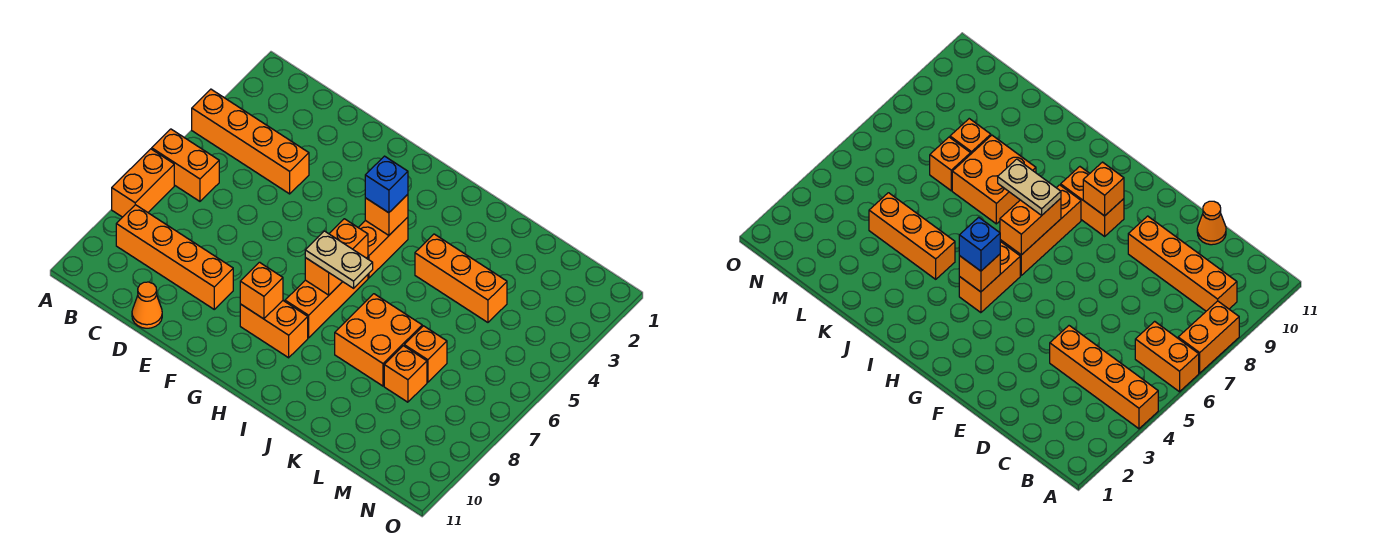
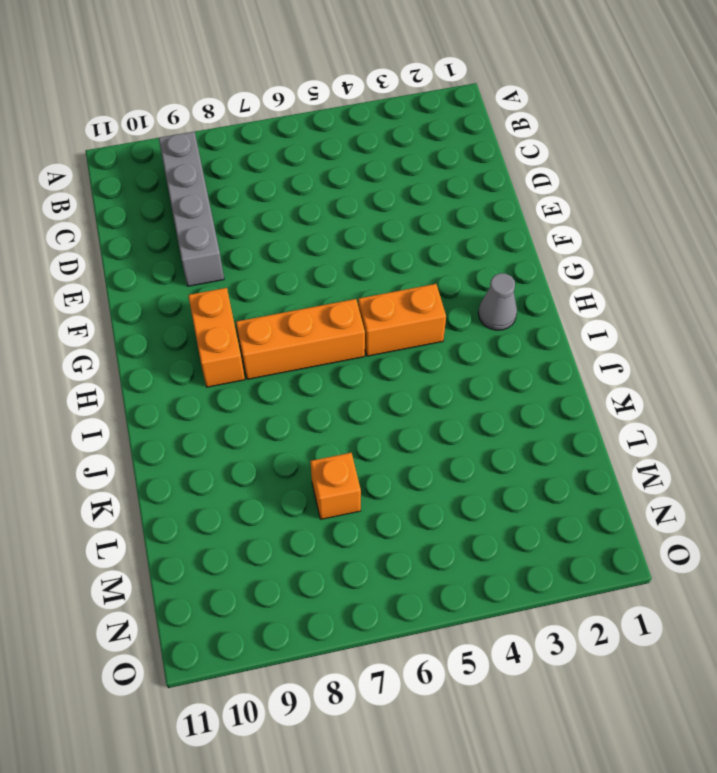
grey brick B9:E9 level 1 -> orange brick B9:E9 level 1
grey cone H2 level 1 -> none
none -> orange brick A4:D4 level 1
none -> orange brick A6:B6 level 1
none -> orange brick A7:A8 level 1

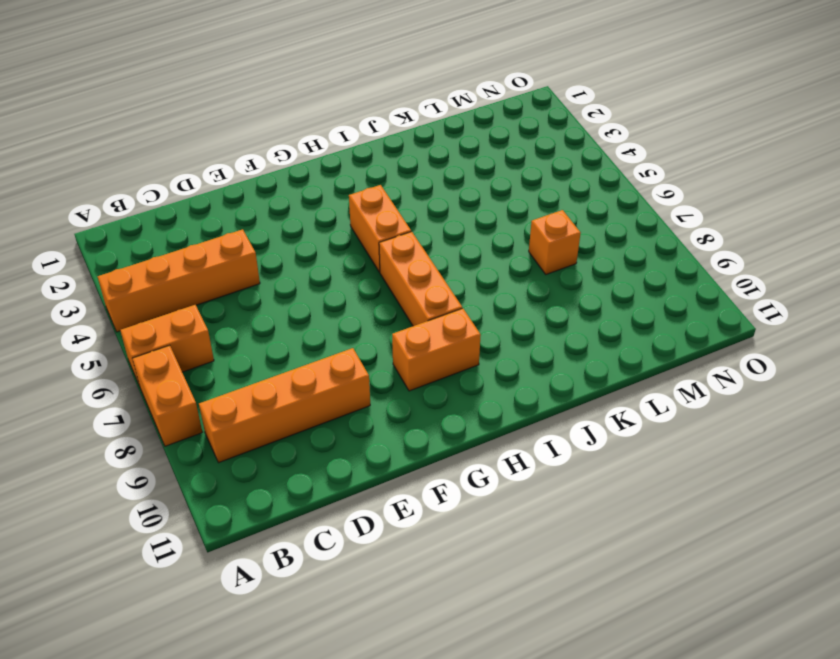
none -> orange cone D11 level 1
none -> orange brick J4:L4 level 1
none -> orange brick J7:K8 level 1

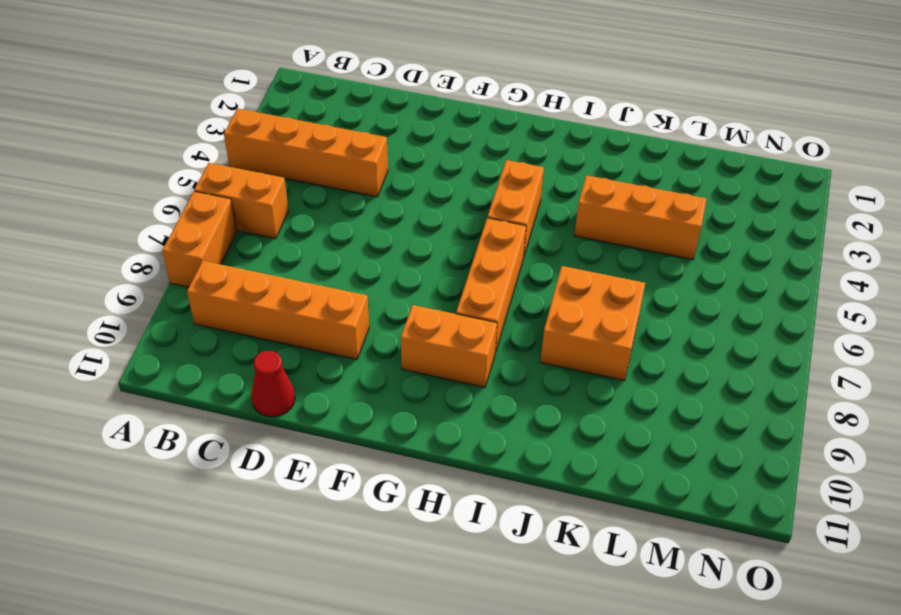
red cone D11 level 1 -> orange cone D11 level 1
none -> orange brick L7 level 1
none -> orange brick L8 level 1
none -> orange brick G9 level 2

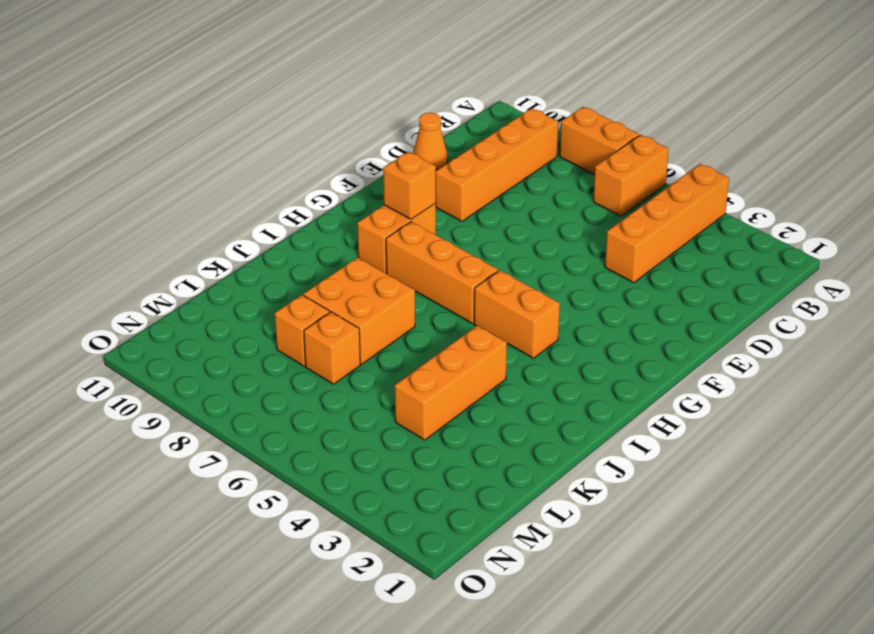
none -> orange brick H4 level 2
none -> orange brick H6:H7 level 2
none -> blue brick H4 level 3

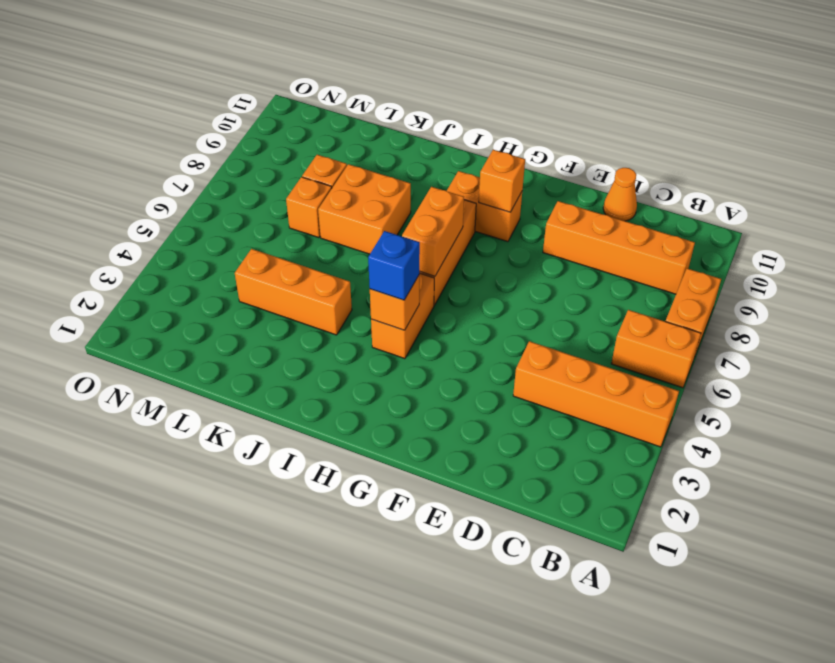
none -> tan plate H7:I7 level 3

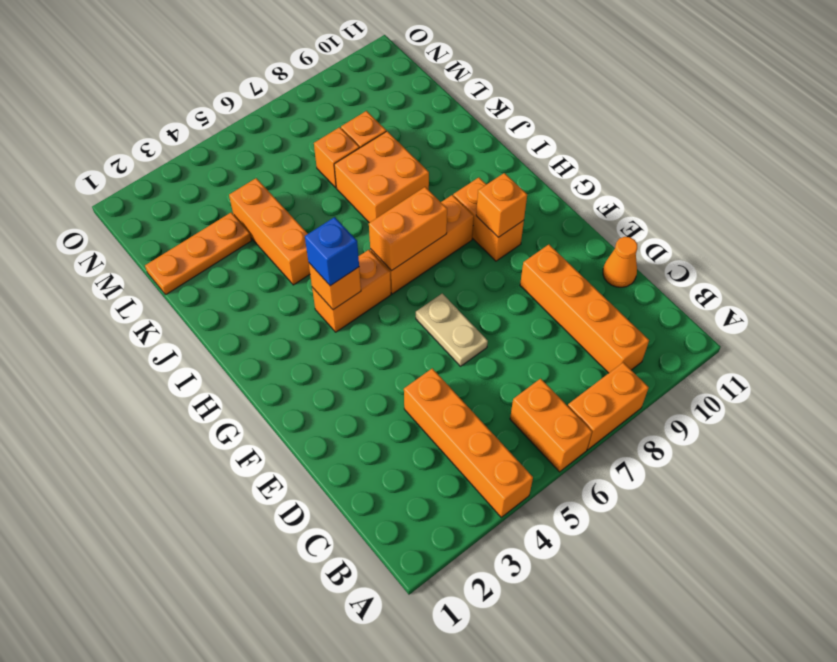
tan plate E6:F6 level 1 -> tan plate H7:I7 level 3
orange plate L1:L3 level 1 -> none

